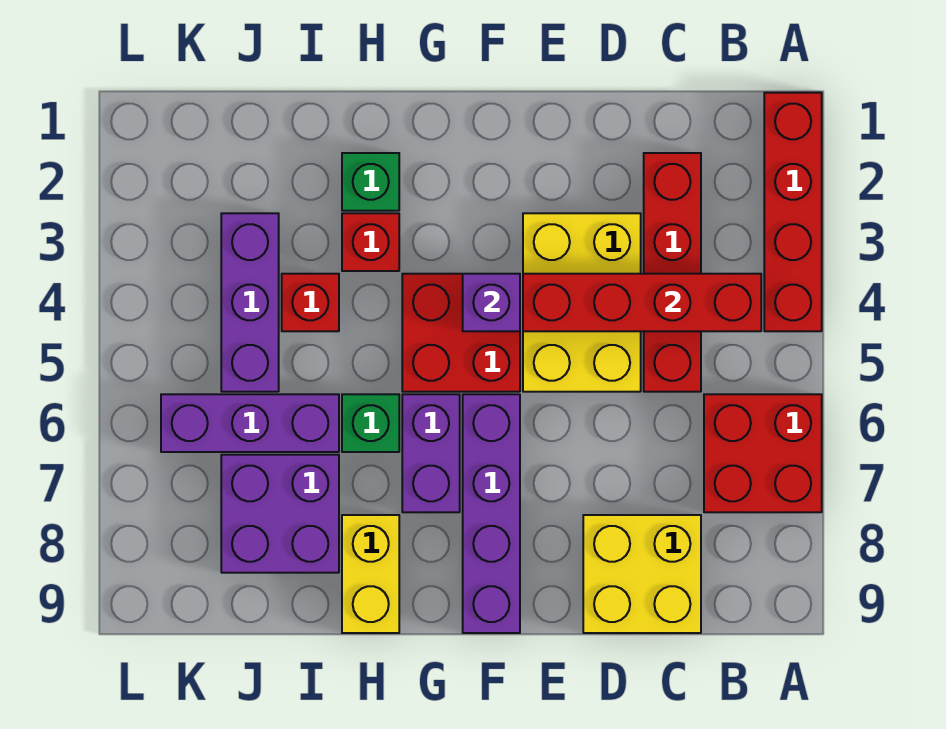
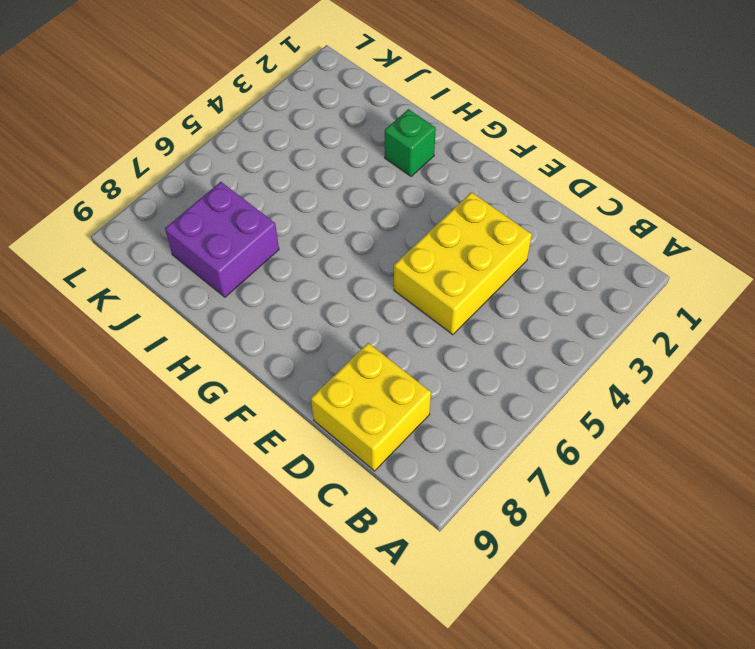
none -> red brick A1:A4 level 1
none -> red brick A6:B7 level 1
none -> red brick C2:C5 level 1

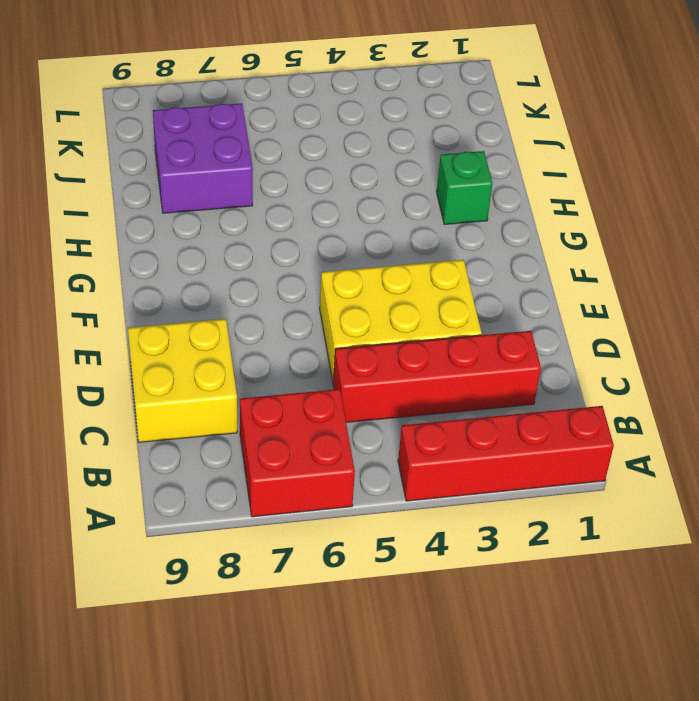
none -> red brick F4:G5 level 1
none -> purple brick F6:F9 level 1
none -> purple brick G6:G7 level 1

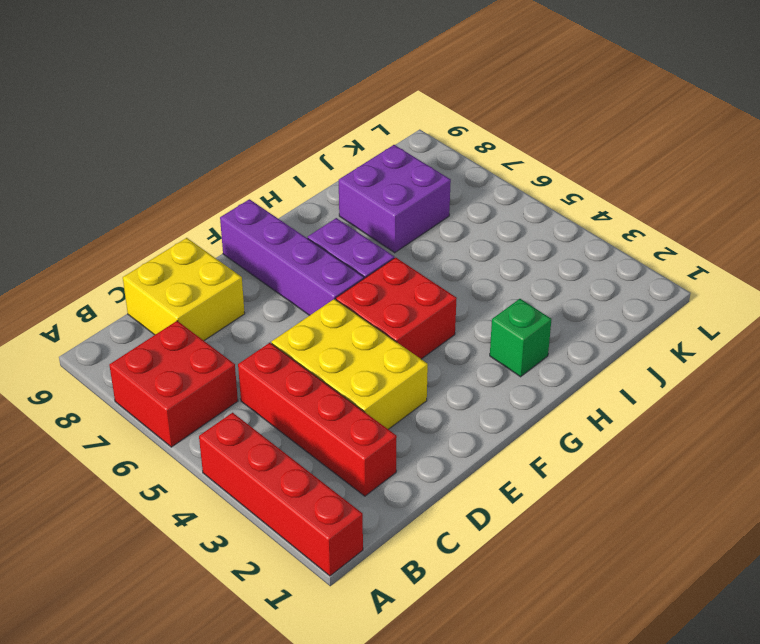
none -> red brick H3 level 1
none -> green brick H6 level 1
none -> yellow brick H8:H9 level 1

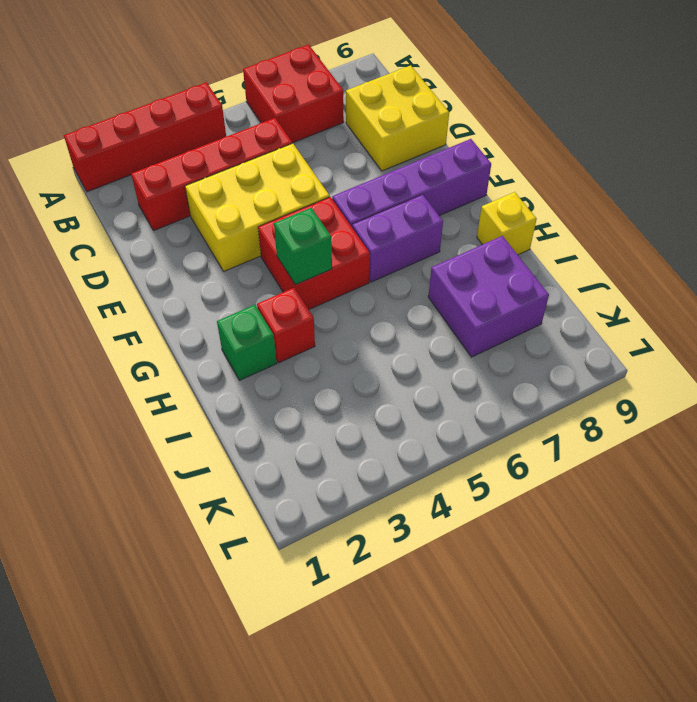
green brick G4 level 2 -> green brick H6 level 1
yellow brick H9 level 1 -> yellow brick H8:H9 level 1
none -> red brick I4 level 1
none -> purple brick I6:K6 level 1
none -> purple brick J3:J5 level 1

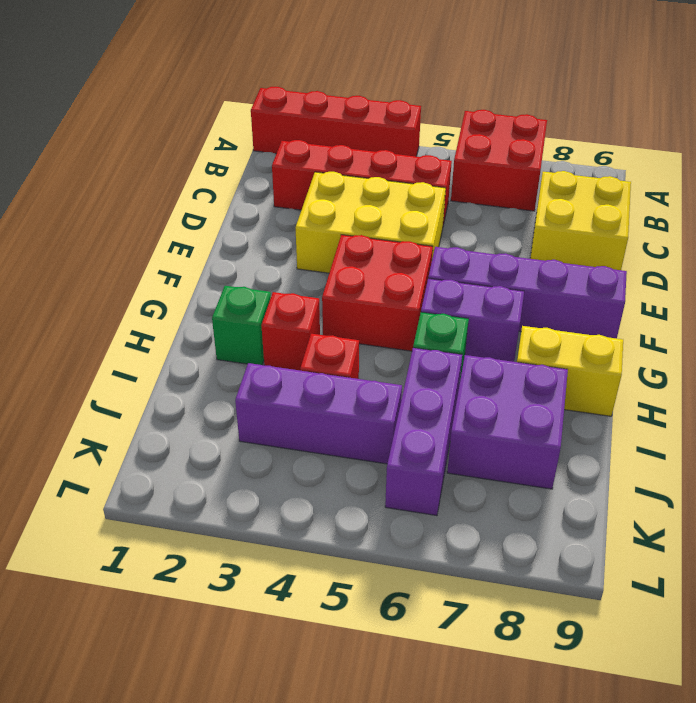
none -> red brick B4:E4 level 2
none -> purple brick F4 level 2

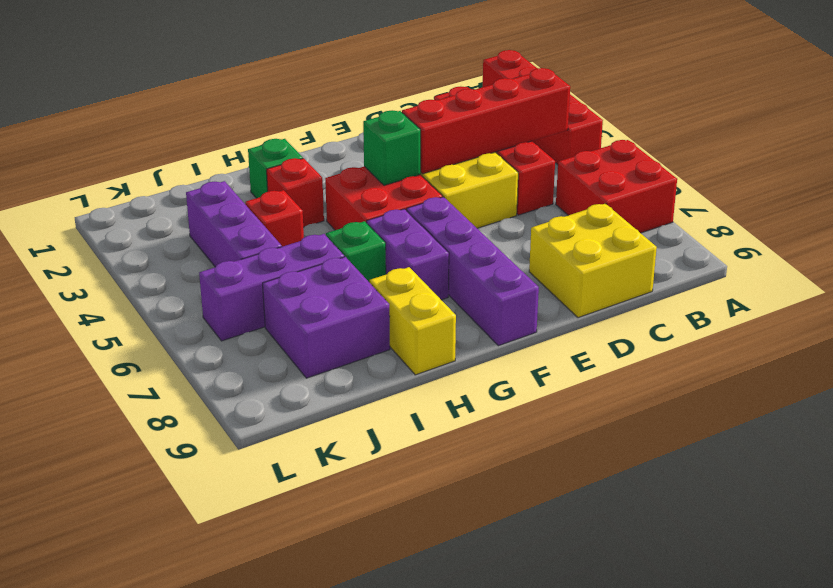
green brick F4 level 2 -> purple brick F4 level 2

